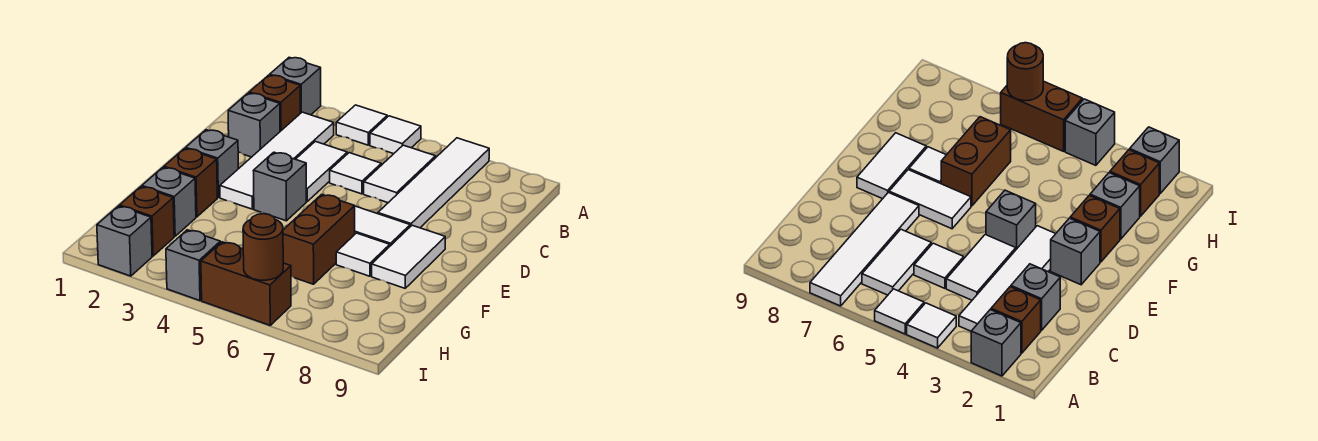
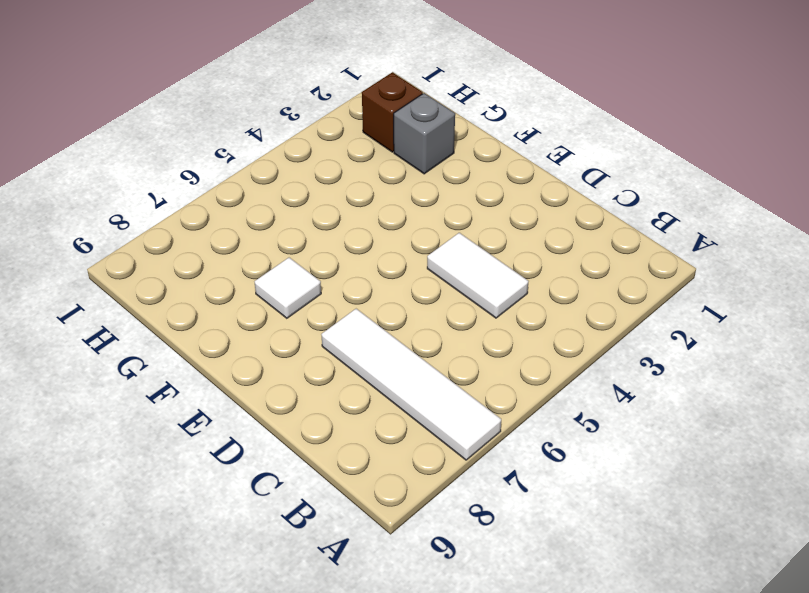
none -> grey brick A2 level 1
none -> white tile A4 level 1
none -> white tile A5 level 1

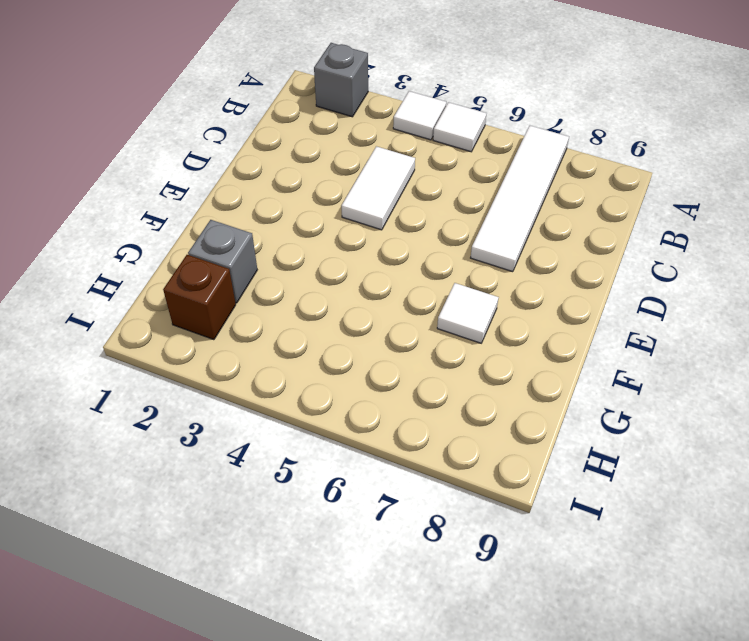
none -> brown brick B2 level 1
none -> white tile B3:E3 level 1
none -> white tile B6:C6 level 1

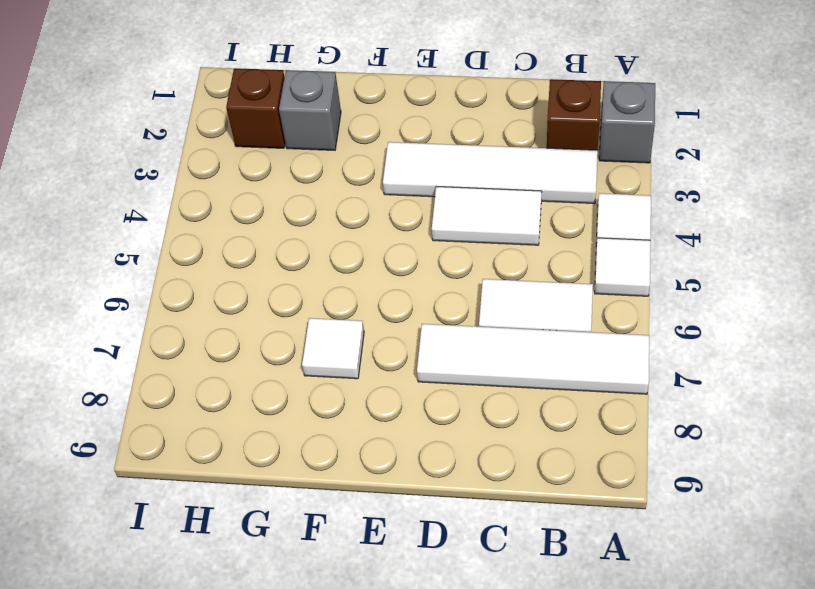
none -> grey brick C2 level 1
none -> white tile C5 level 1
none -> grey brick E2 level 1

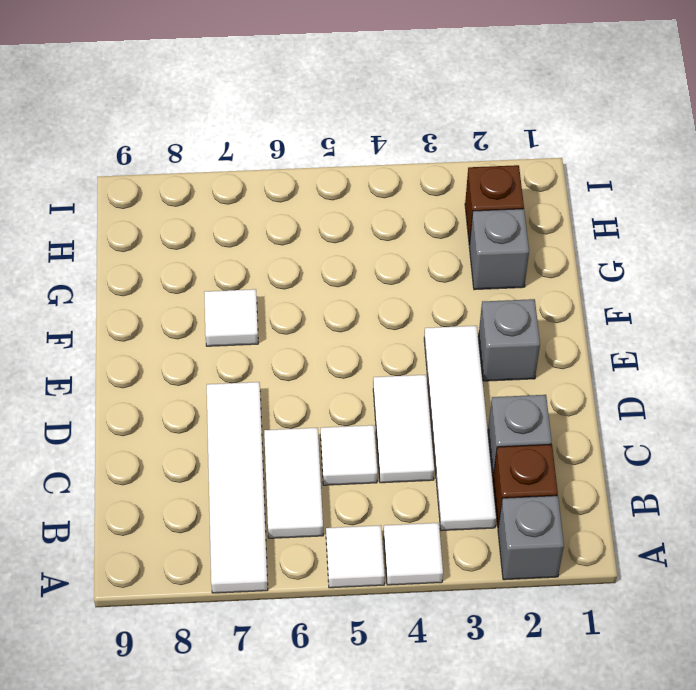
none -> grey brick E4 level 1
none -> white tile E6:E7 level 1
none -> white tile E8:F8 level 1

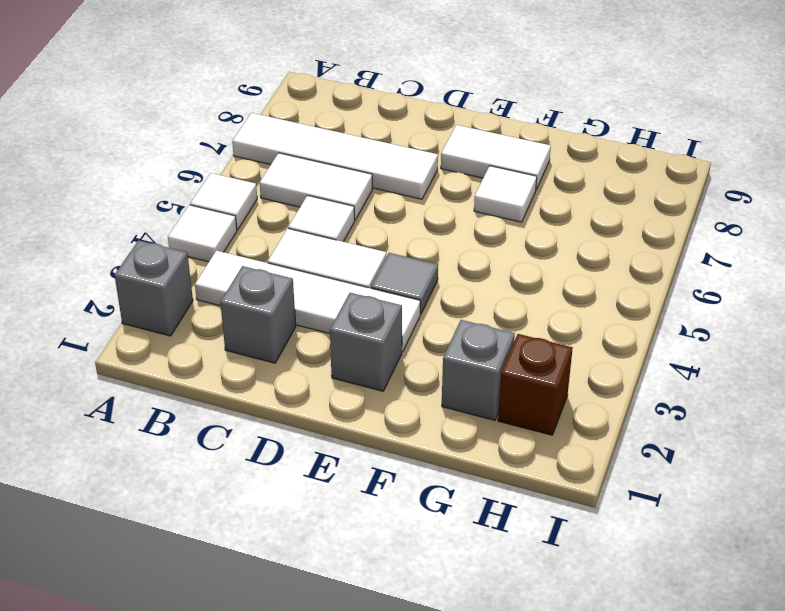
grey tile E4 level 1 -> grey brick E4 level 1
none -> brown brick B2 level 1
none -> white tile E6:E7 level 1
none -> brown brick F2 level 1

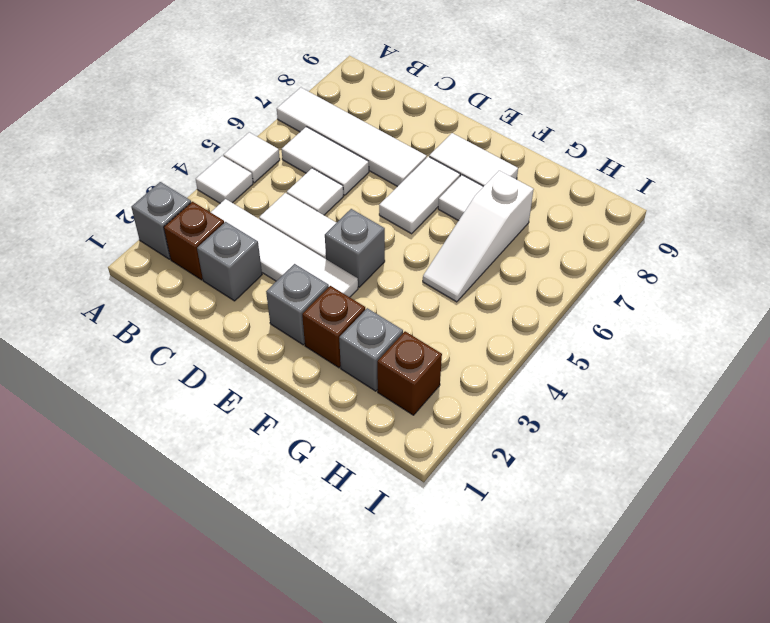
white slope G5:G7 level 1 top 7 -> brown brick F6:G6 level 1
none -> grey brick I2 level 1
none -> grey brick I4 level 1
none -> brown brick I5:I6 level 1

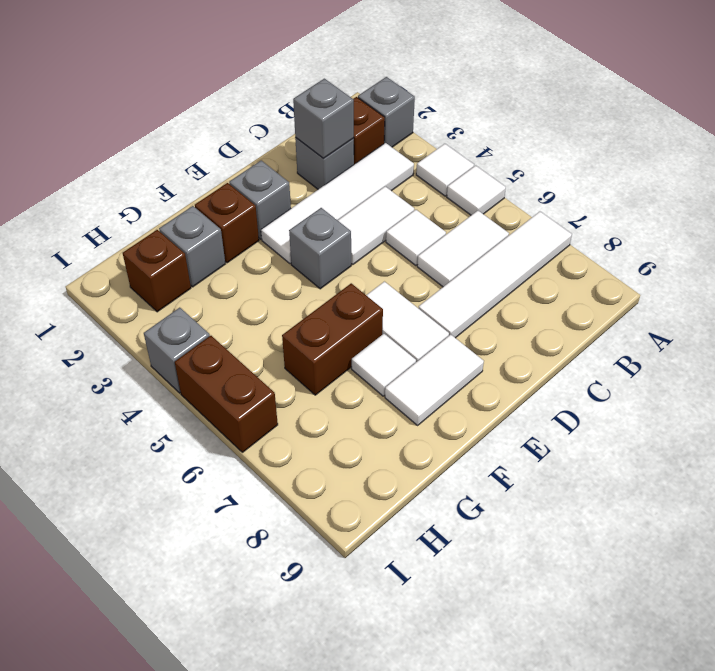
grey brick C2 level 2 -> grey brick I2 level 1
none -> brown round brick I6 level 2

